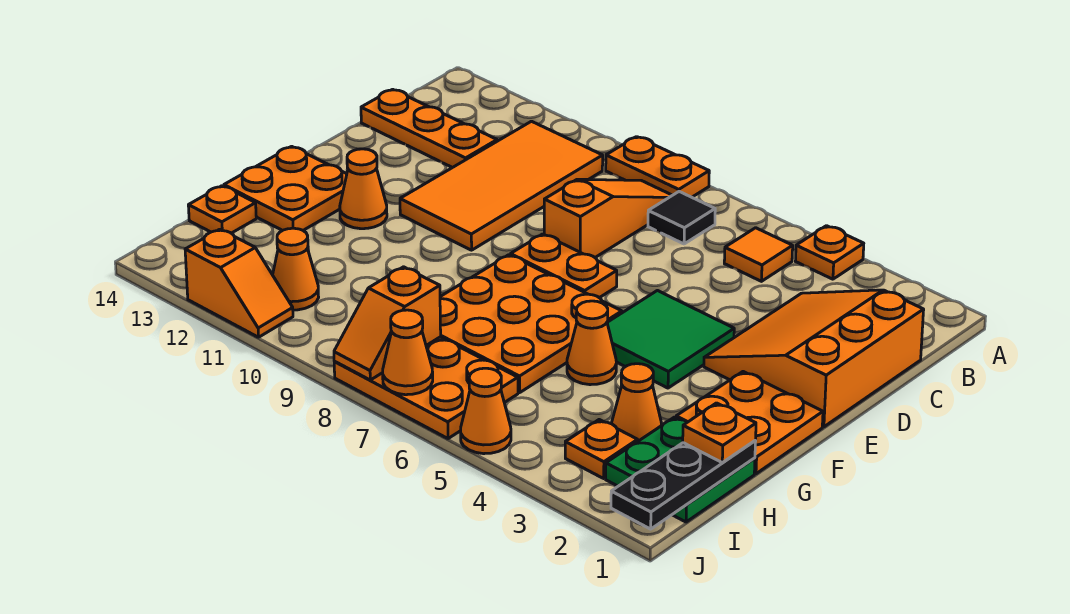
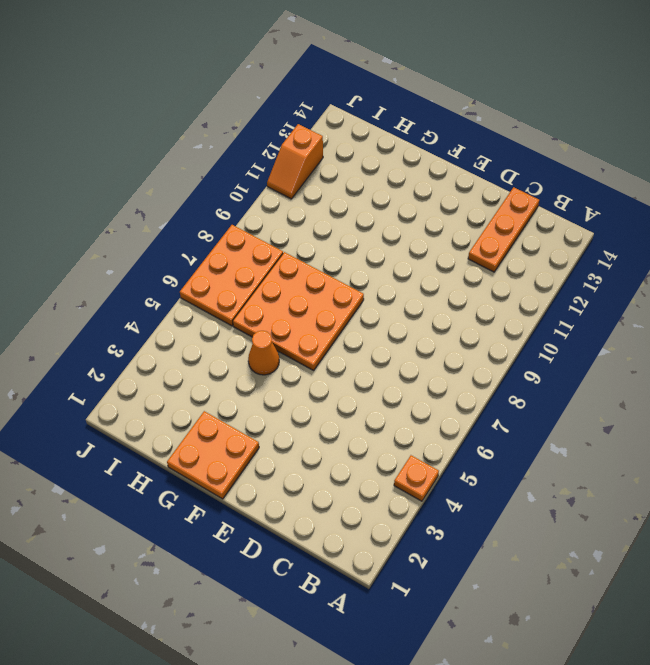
none -> orange plate A8:A9 level 1
none -> orange tile B5 level 1
none -> black tile B7 level 1

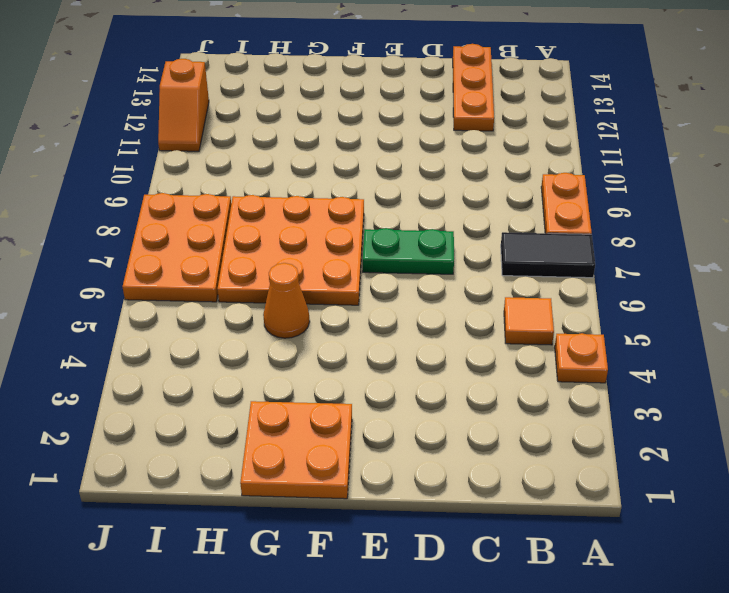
black tile A7:B7 level 1 -> black tile B7 level 1
green plate D7:E7 level 1 -> orange plate E7:E8 level 1
none -> orange slope B8:D8 level 1 top D
none -> orange tile B10:E11 level 1
none -> orange slope C1:E3 level 1 top 1

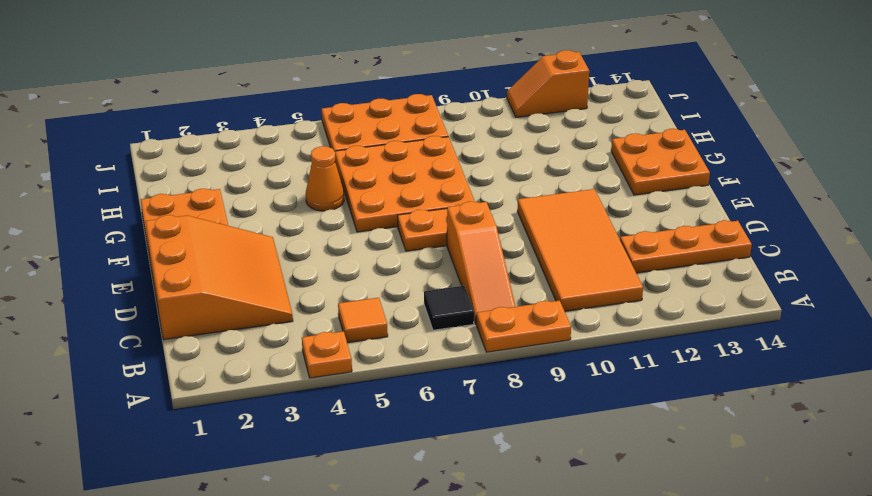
none -> green tile E4:F5 level 1
none -> orange cone F12 level 1
none -> green plate H1:I2 level 1

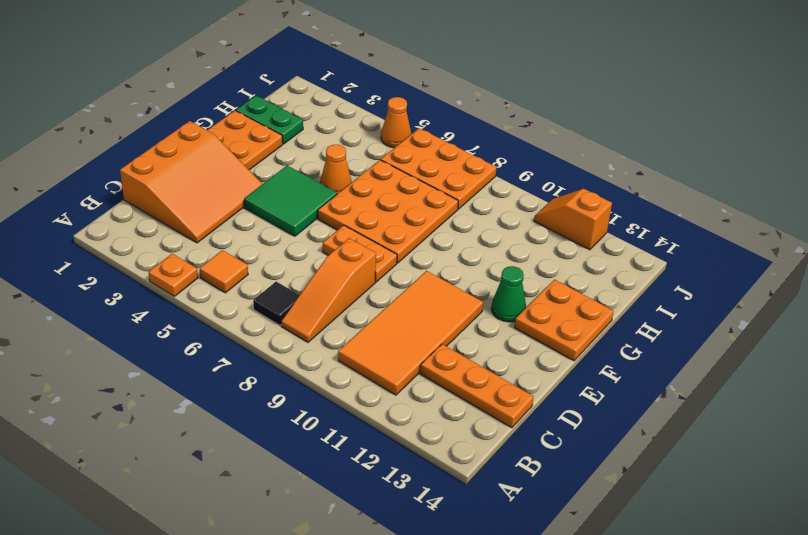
green cone F12 level 1 -> orange cone F12 level 1
green plate H1:H2 level 1 -> green plate H1:I2 level 1
none -> orange plate A8:A9 level 1
none -> orange cone H3 level 1
none -> orange plate H14 level 1

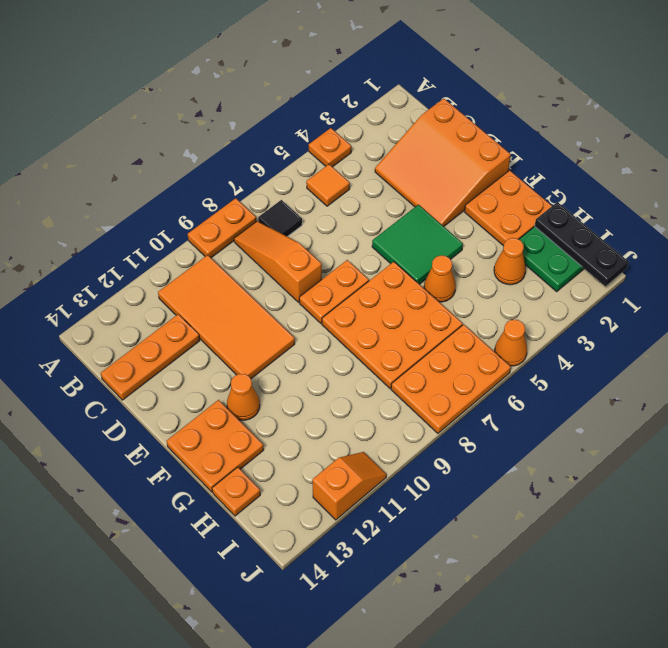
none -> orange plate I3 level 1
none -> orange cone I11 level 1
none -> orange slope I8:J8 level 2 top I

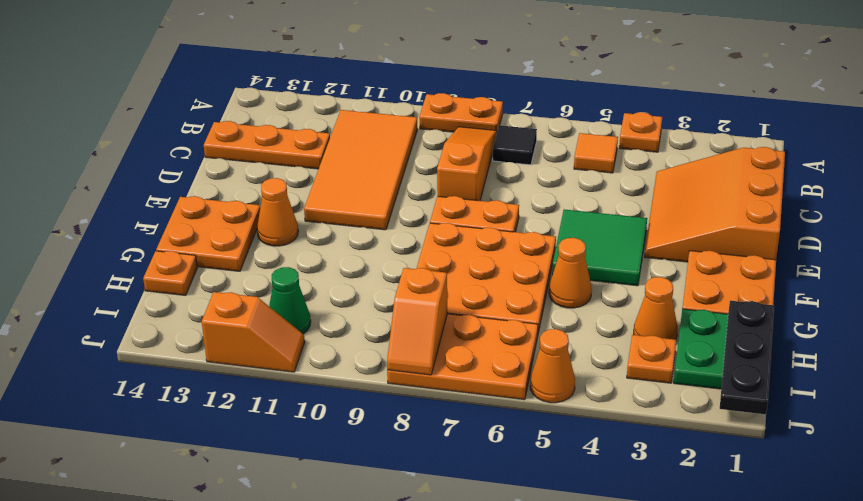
green cone I11 level 1 -> orange cone I11 level 1
none -> orange cone J7 level 2
none -> orange plate H1 level 3

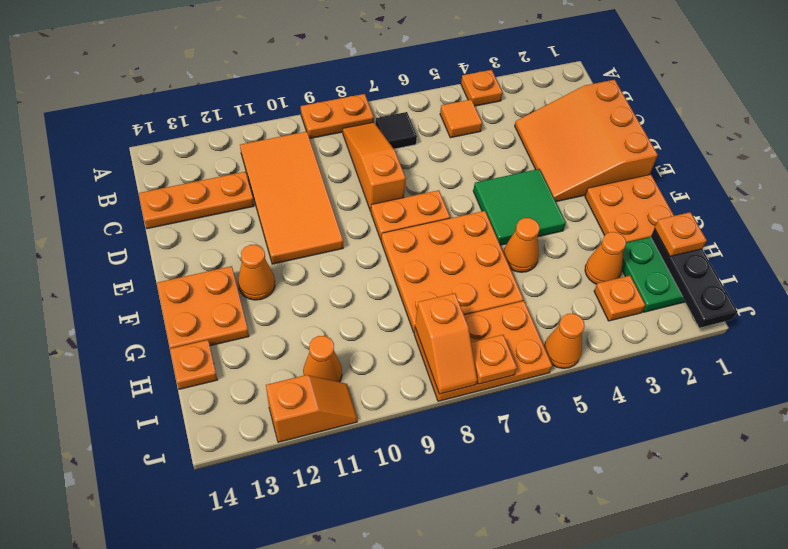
orange plate J7 level 2 -> orange cone J7 level 2

